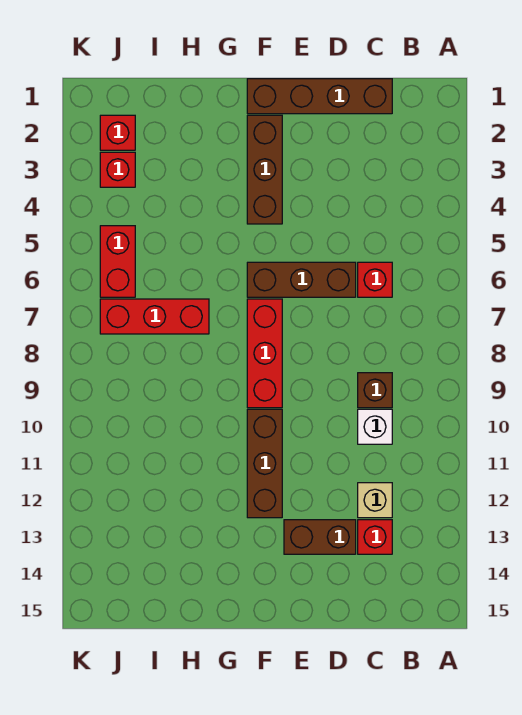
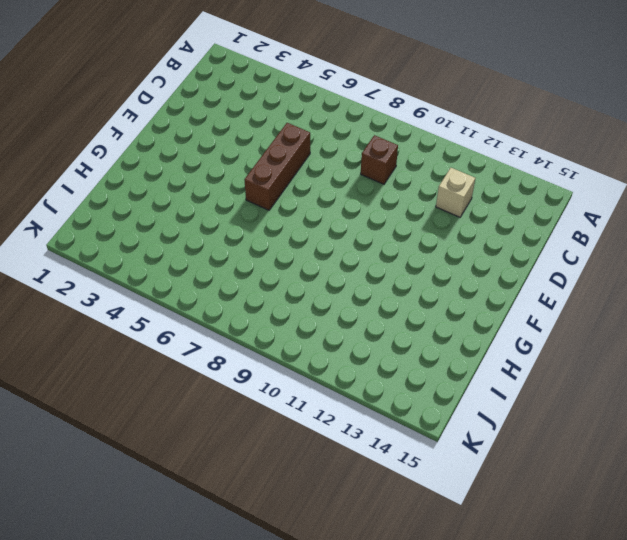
none -> brown brick C1:F1 level 1
none -> red brick C6 level 1
none -> white brick C10 level 1

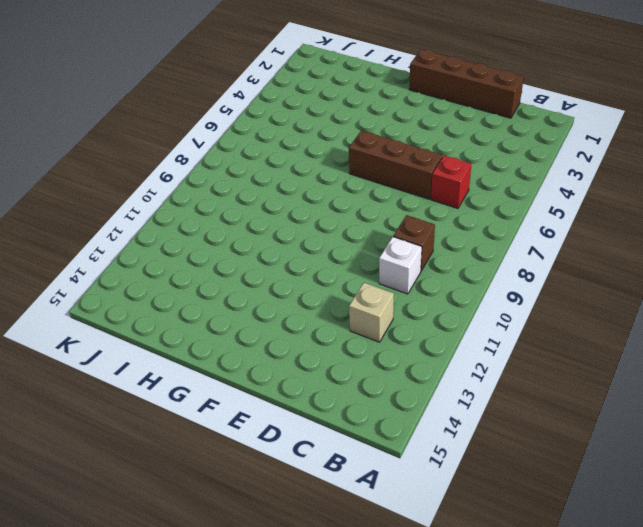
none -> red brick C13 level 1
none -> brown brick D13:E13 level 1
none -> brown brick F2:F4 level 1

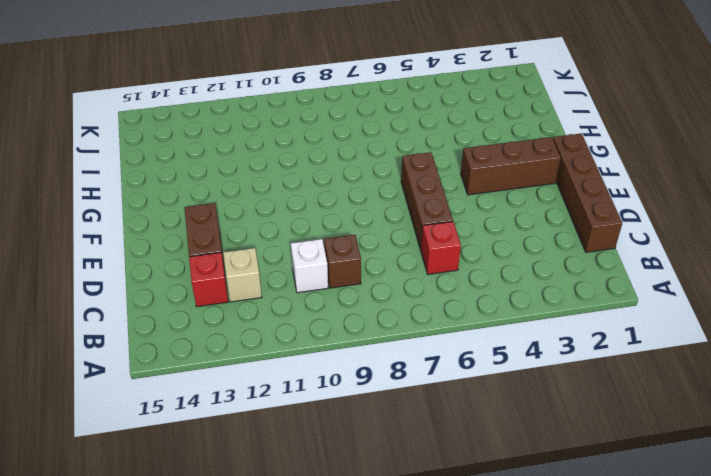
none -> red brick F7:F9 level 1
none -> brown brick F10:F12 level 1
none -> red brick H7:J7 level 1

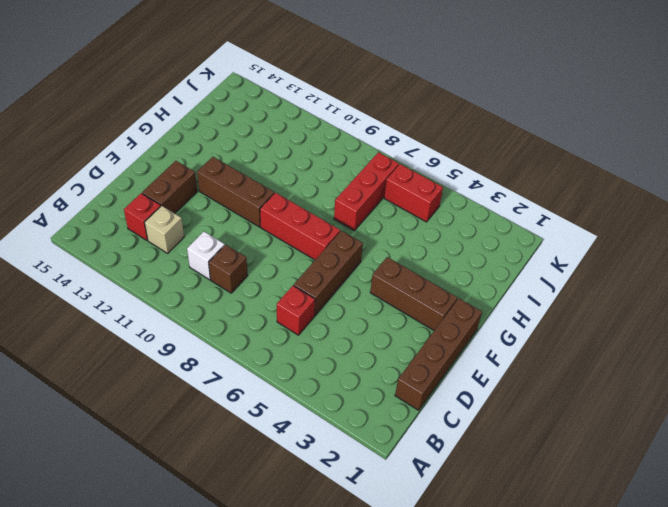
none -> red brick J2 level 1
none -> red brick J3 level 1

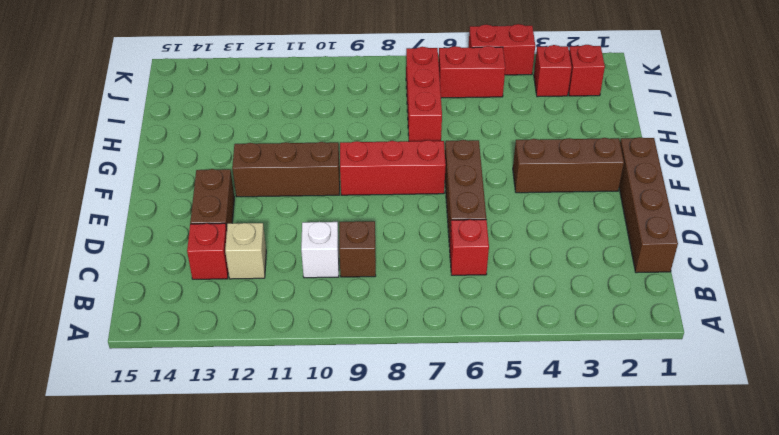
red brick K4:K5 level 1 -> none

